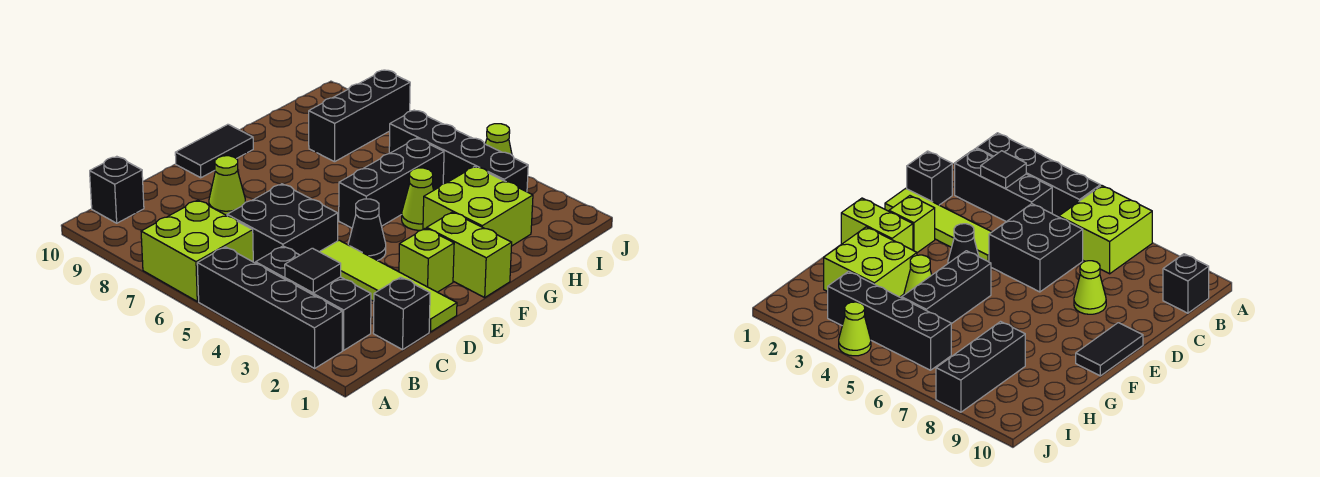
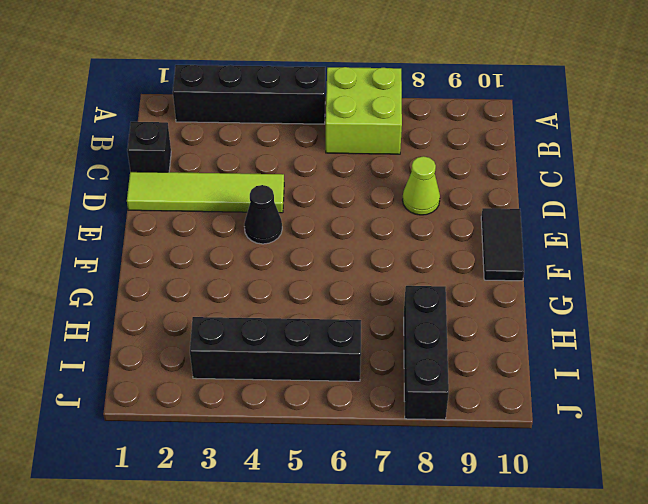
none -> black brick B2:B4 level 1
none -> black brick B10 level 1
none -> black brick C5:D6 level 1

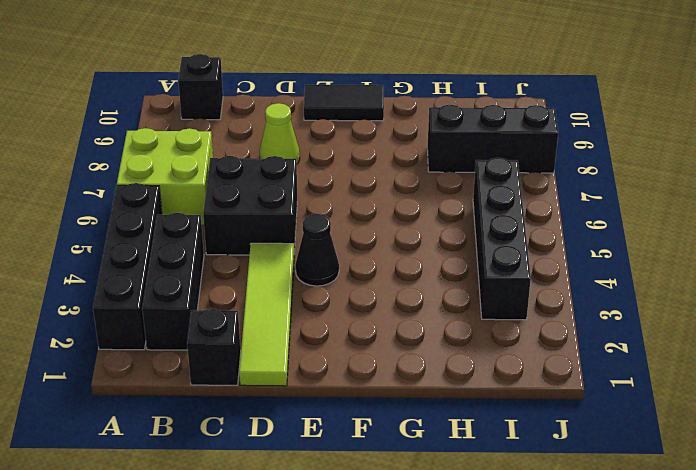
none -> lime brick E2 level 1
none -> lime brick F1:F2 level 1
none -> black brick F5:H5 level 1

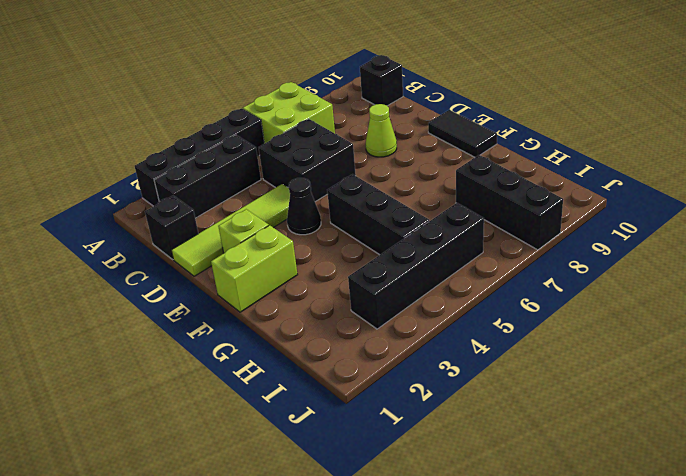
none -> lime brick G2:H3 level 1
none -> lime cone G4 level 1
none -> lime cone J4 level 1

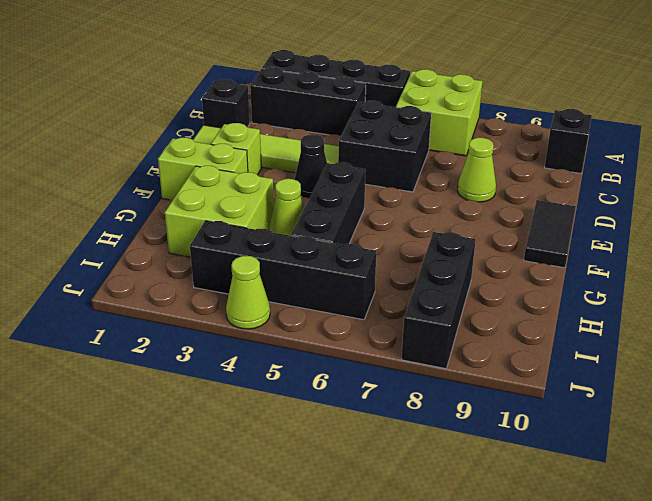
none -> black tile B3 level 2

